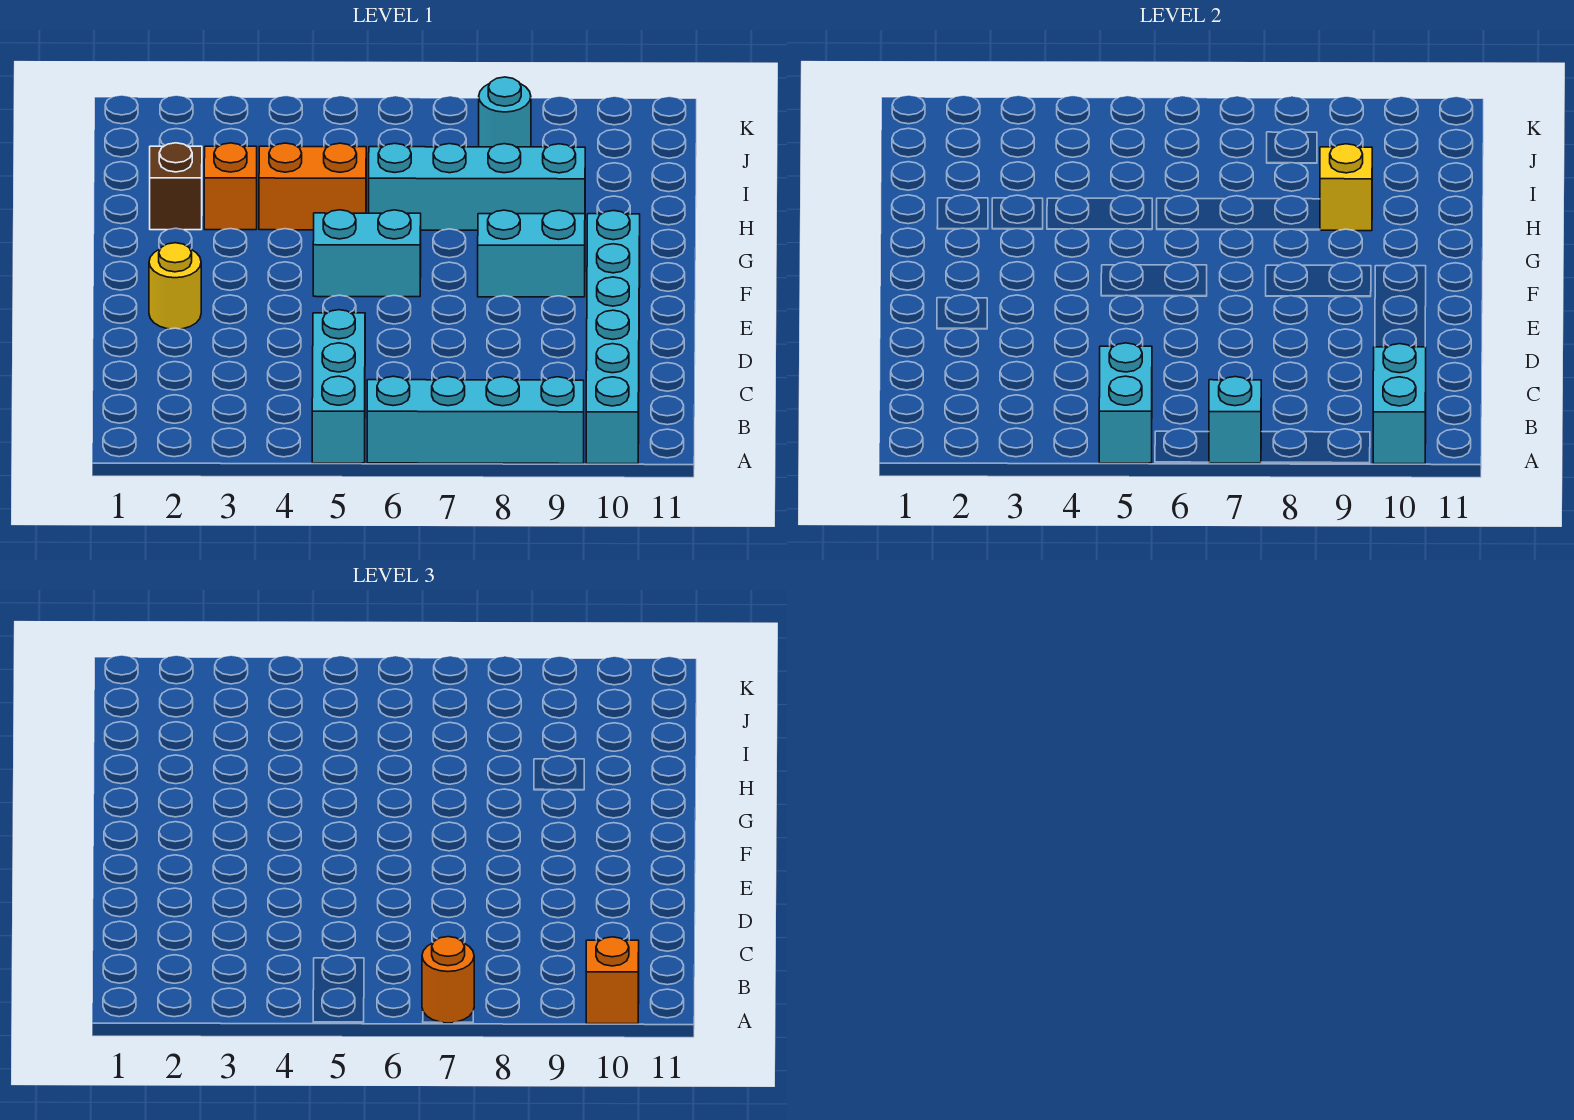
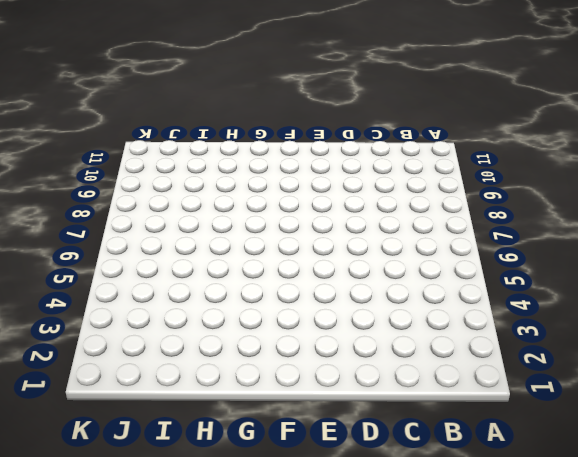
none -> cyan brick A5:C5 level 1
none -> cyan brick A6:A9 level 1
none -> cyan brick A10:F10 level 1

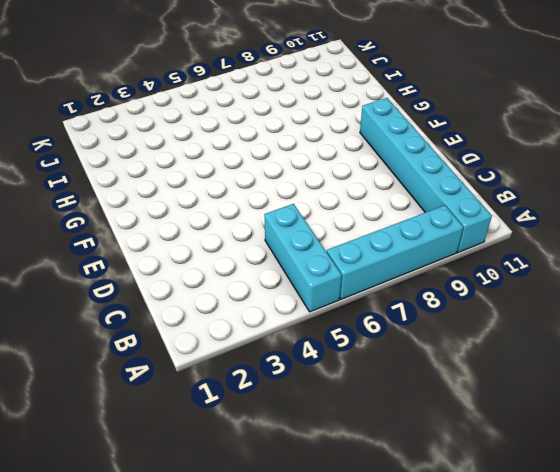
none -> yellow round brick E2 level 1
none -> cyan brick F5:F6 level 1
none -> cyan brick F8:F9 level 1

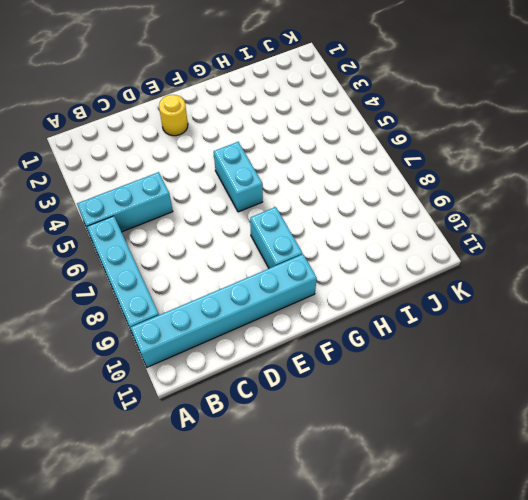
none -> brown brick H2 level 1
none -> orange brick H3 level 1
none -> orange brick H4:H5 level 1

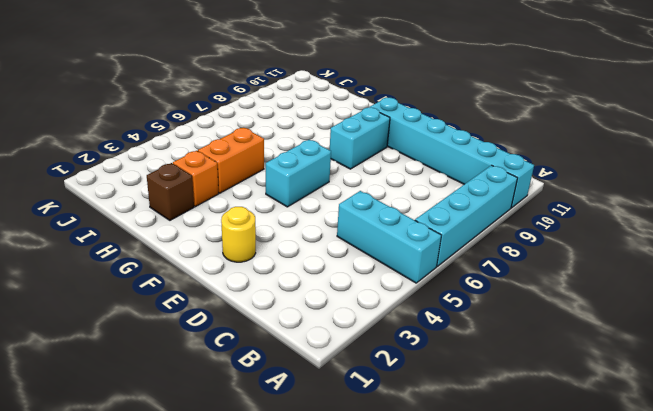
none -> cyan brick H6:H9 level 1
none -> cyan round brick J8 level 1
none -> cyan brick A5:B5 level 2

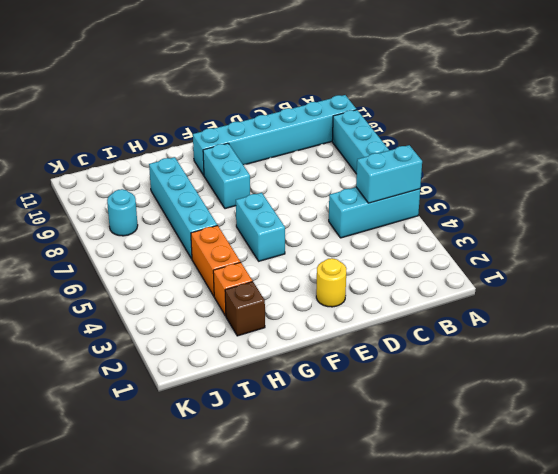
none -> cyan brick A7 level 2
none -> cyan brick A10:B10 level 2
none -> yellow brick H9 level 2

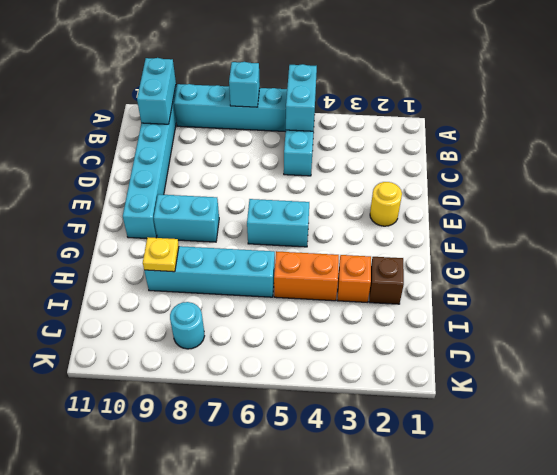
yellow plate H9 level 2 -> yellow brick H9 level 2
none -> orange round brick A7 level 3
none -> orange brick A10 level 3

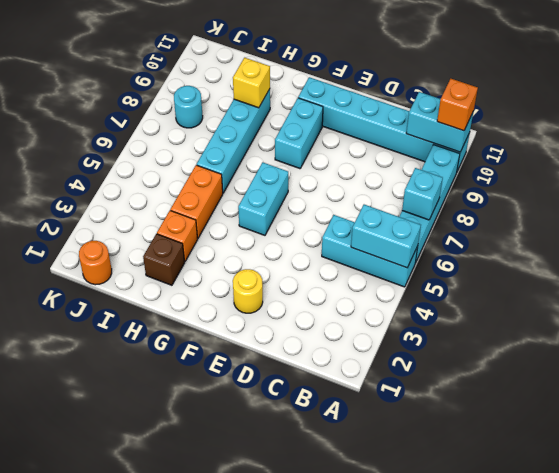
orange round brick J1 level 1 -> orange round brick A7 level 3

